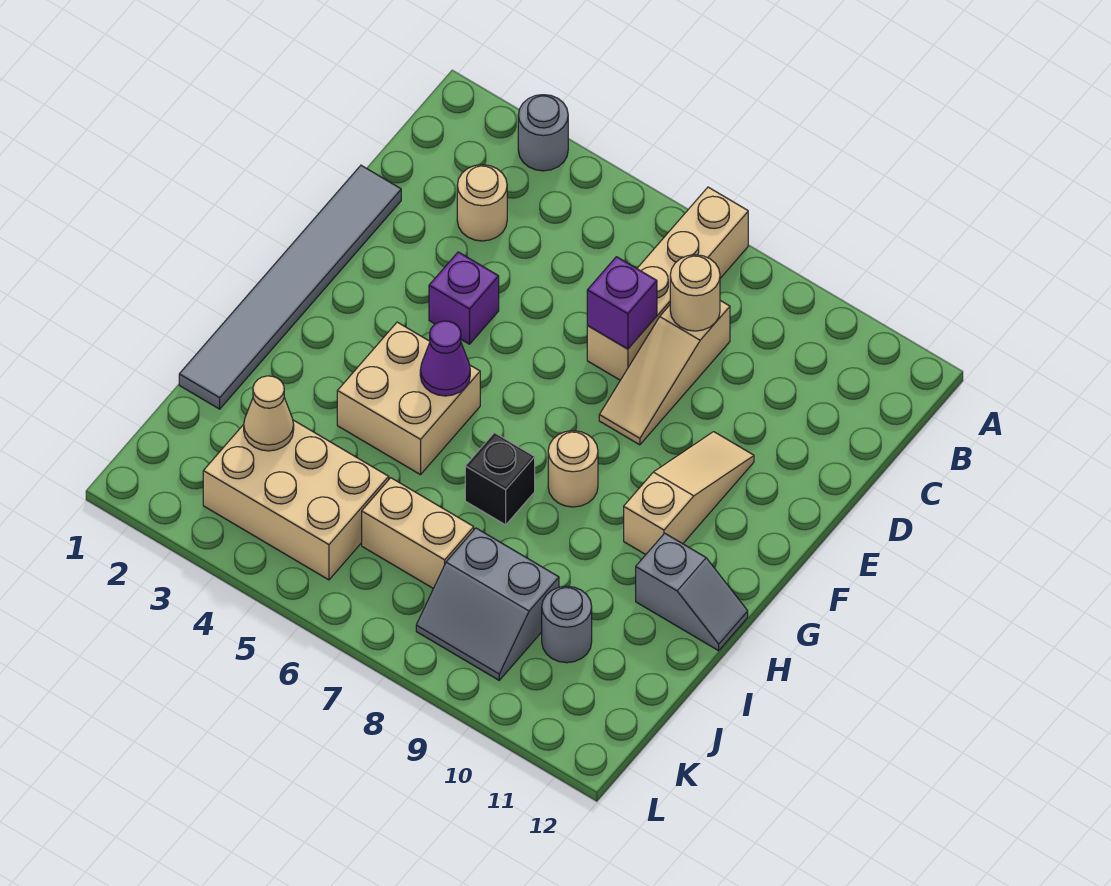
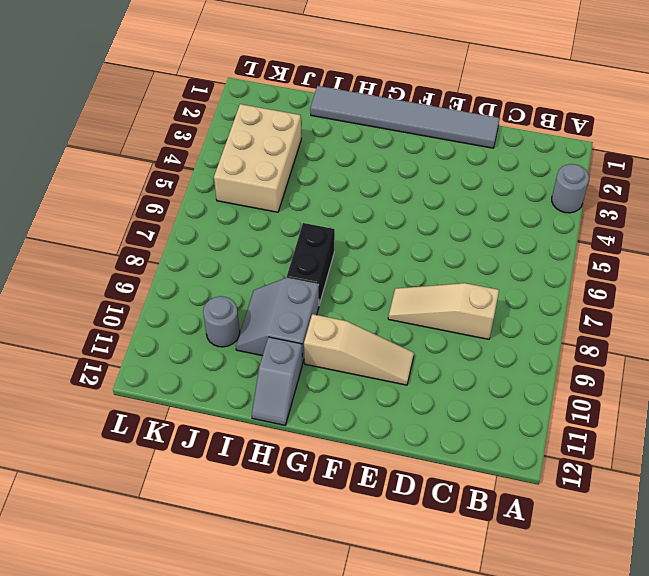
black brick H7:H8 level 1 -> black brick H7 level 1
grey slope H9:I10 level 1 top H -> grey slope J8:K9 level 1 top J
none -> tan brick A7:D7 level 1
none -> tan round brick C3 level 1
none -> purple brick E4 level 1

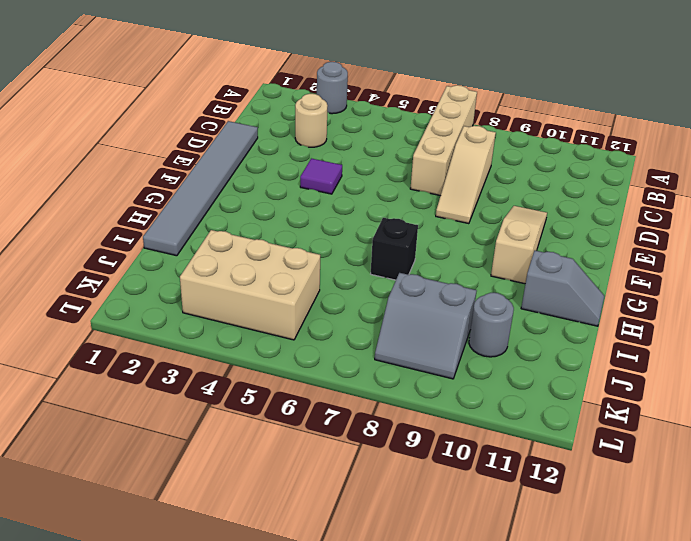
purple tile E4 level 1 -> purple brick E4 level 1
none -> tan brick G4:H5 level 1
none -> tan round brick G8 level 1
none -> tan brick J6:J7 level 1

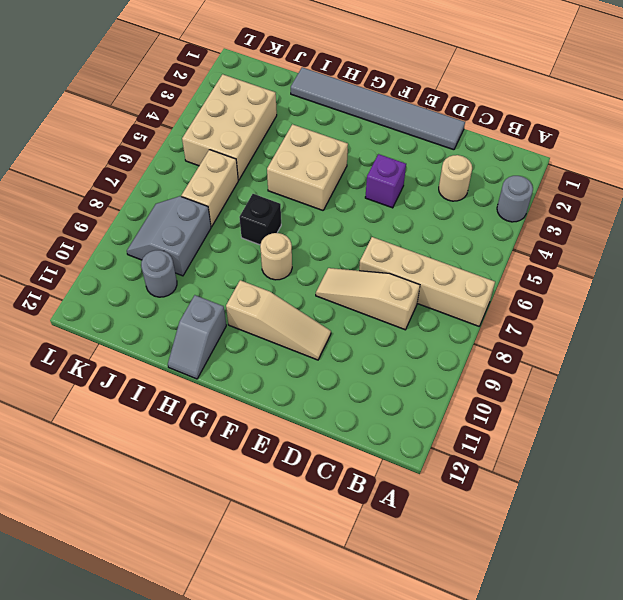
none -> tan round brick C8 level 2
none -> purple brick D7 level 2
none -> purple cone G5 level 2

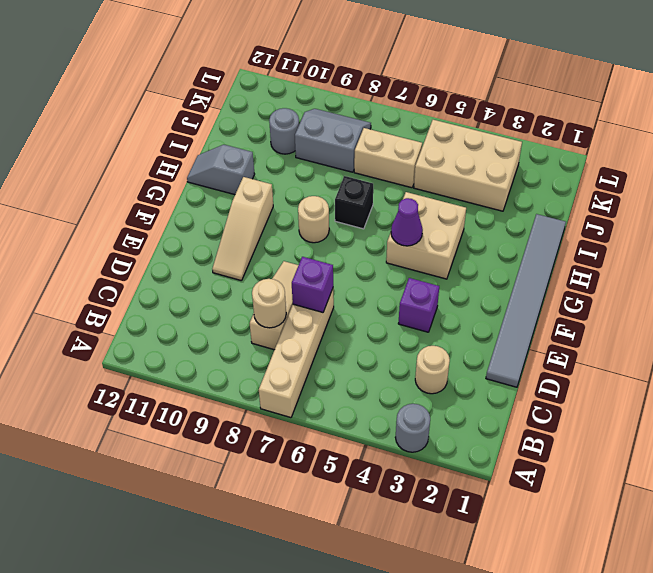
none -> tan cone J3 level 2

